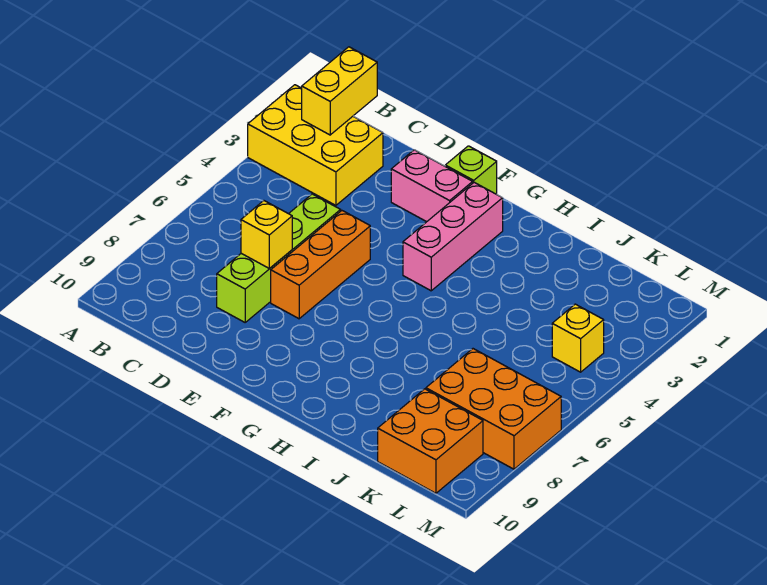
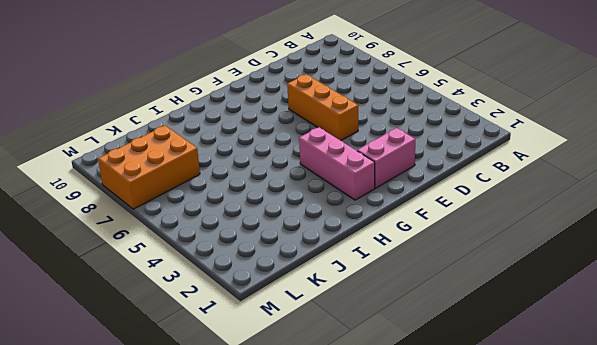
none -> yellow brick A2:C3 level 1
none -> lime brick D5:D8 level 1

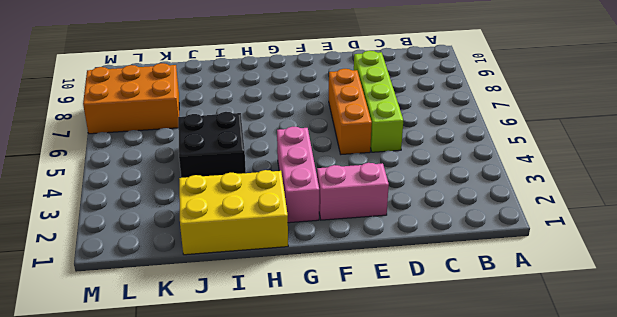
yellow brick H1:J2 level 1 -> yellow brick A2:C3 level 1
black brick I4:J5 level 1 -> none
none -> lime brick F1 level 1
none -> orange brick K9:L10 level 1

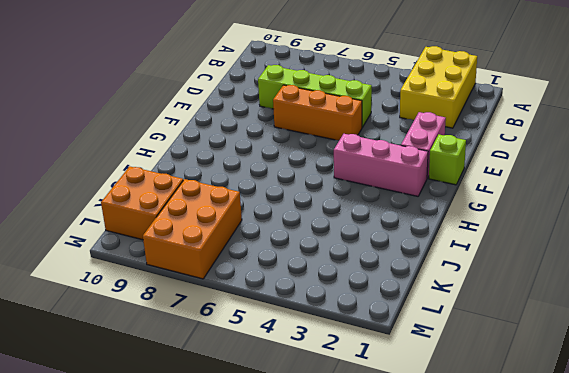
none -> yellow brick L4 level 1
none -> yellow brick B1:B2 level 2

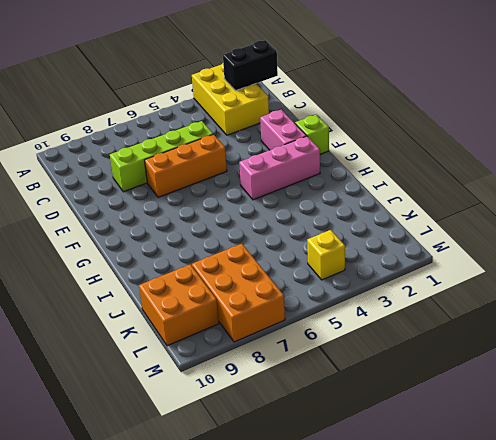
black brick B1:B2 level 2 -> yellow brick B1:B2 level 2
none -> yellow brick D7 level 2

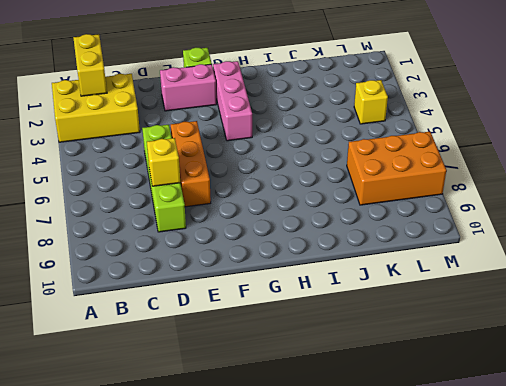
none -> orange brick K9:L10 level 1

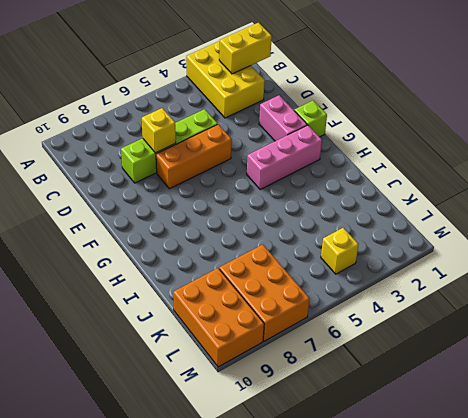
orange brick K9:M10 level 1 -> orange brick K9:L10 level 1

